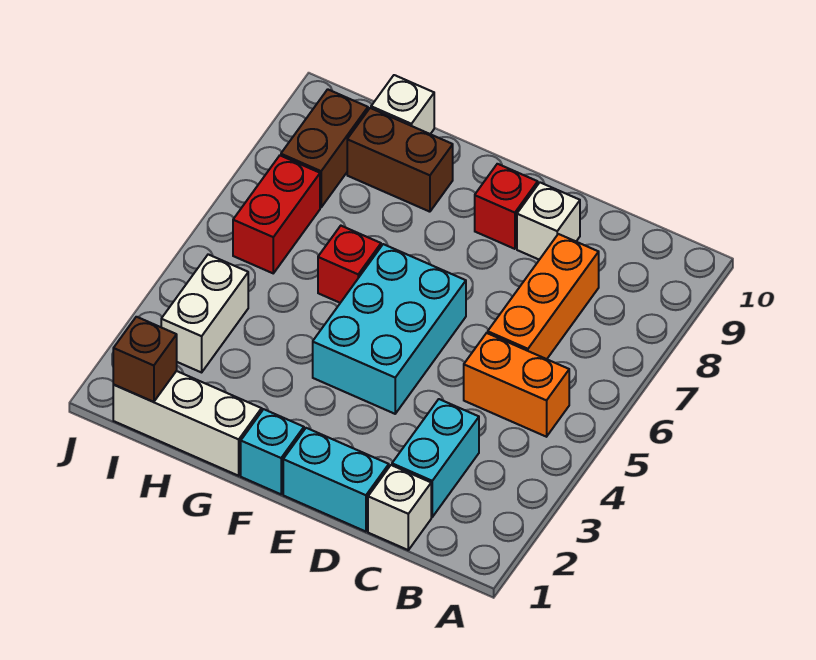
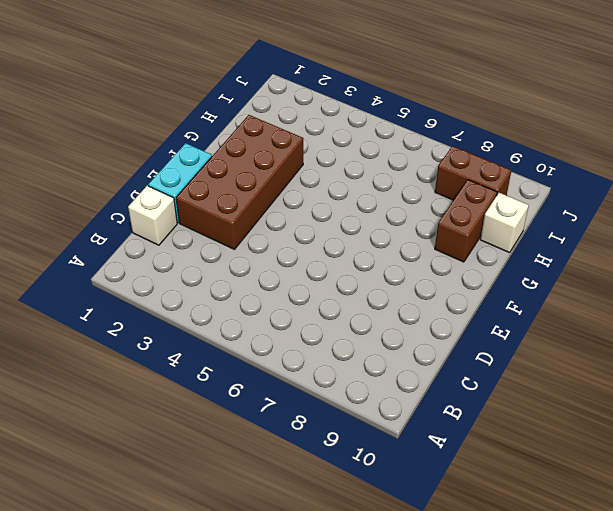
brown brick D2:G3 level 1 -> none
none -> orange brick B5:C5 level 1
none -> cyan brick C2:C3 level 1
none -> orange brick C6:C8 level 1

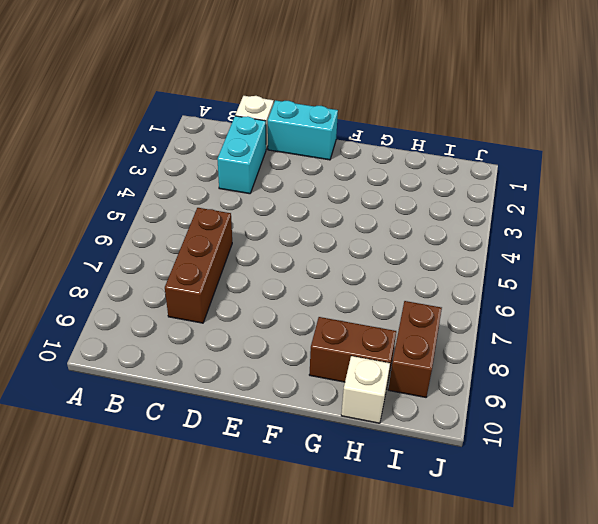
brown brick C6:C8 level 1 -> orange brick C6:C8 level 1
none -> orange brick B5:C5 level 1
none -> white brick D9 level 1
none -> cyan brick E4:F6 level 1

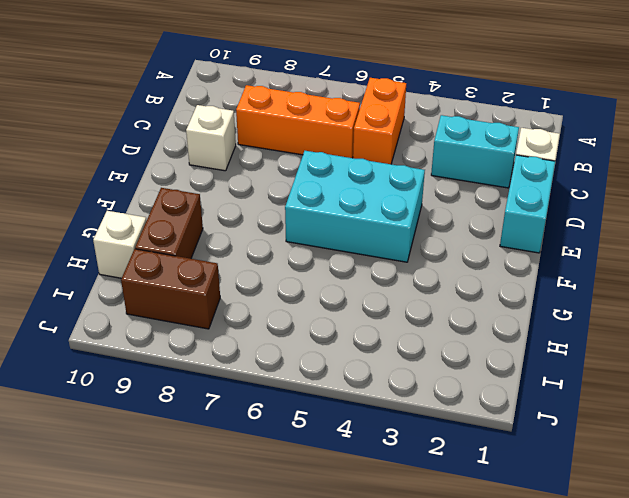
none -> red brick E9 level 1
none -> cyan brick F1 level 1
none -> white brick G1:I1 level 1

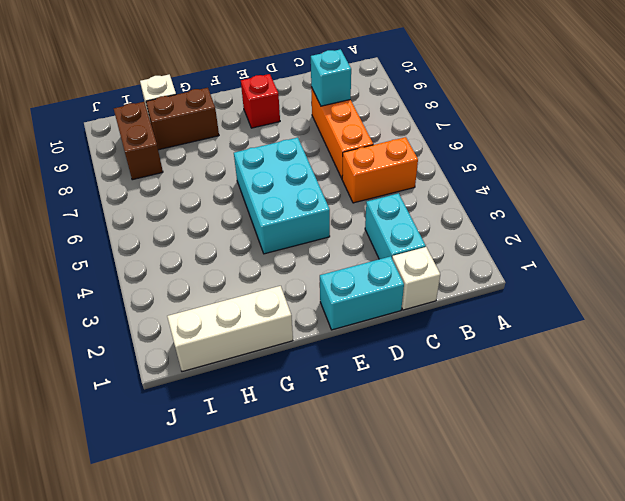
cyan brick C8 level 2 -> cyan brick F1 level 1
none -> white brick D9 level 1
none -> red brick G6 level 1
none -> white brick I3:I4 level 1

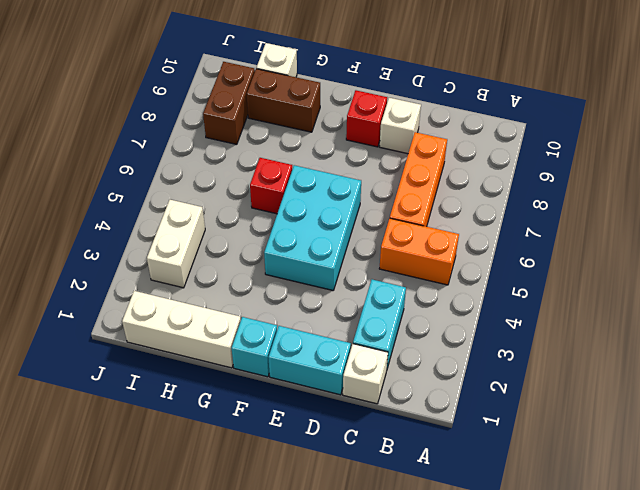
none -> red brick I6:I7 level 1
none -> brown brick I1 level 2

